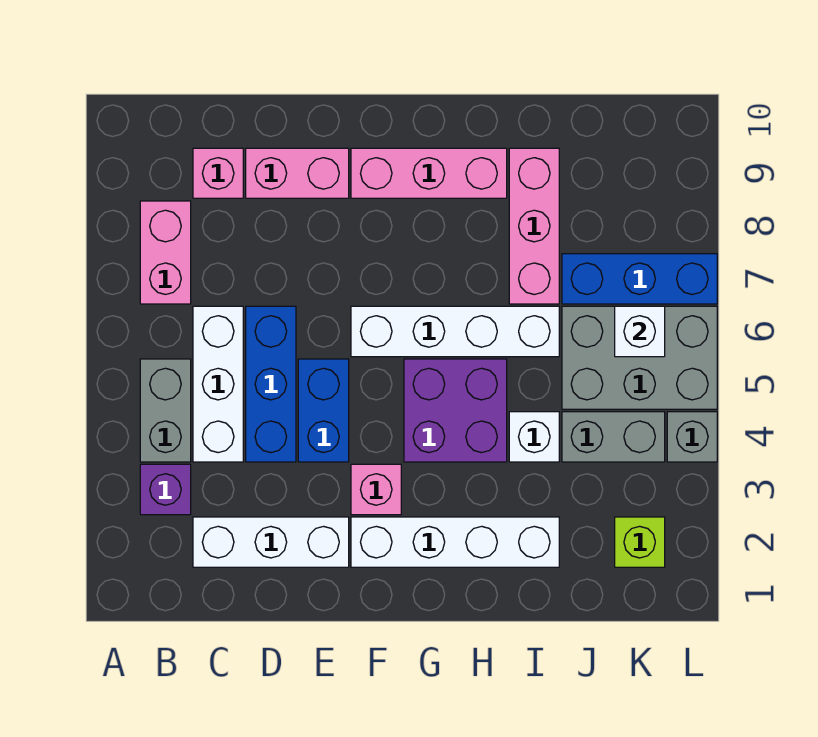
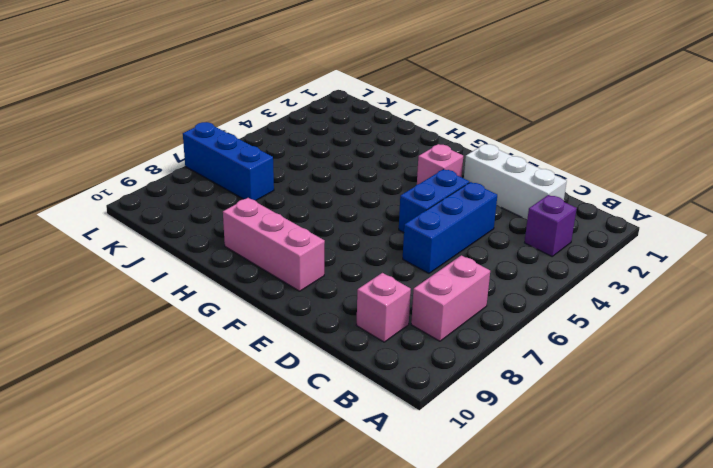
none -> grey brick B4:B5 level 1
none -> white brick C4:C6 level 1
none -> pink brick D9:E9 level 1

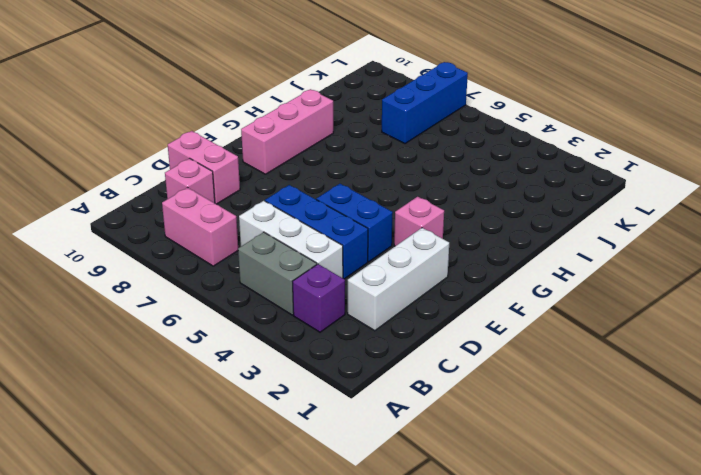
pink brick D9:D10 level 1 -> pink brick D9:E9 level 1
none -> white brick F2:I2 level 1
none -> white brick F6:I6 level 1
none -> purple brick G4:H5 level 1

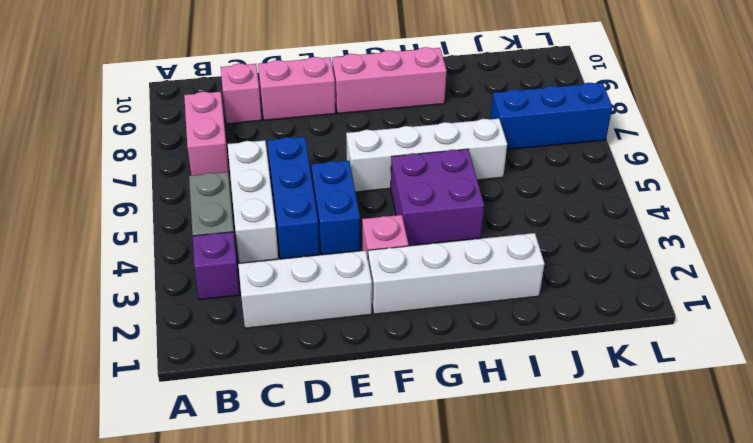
none -> white brick I4 level 1
none -> pink brick I7:I9 level 1
none -> grey brick J4:K4 level 1

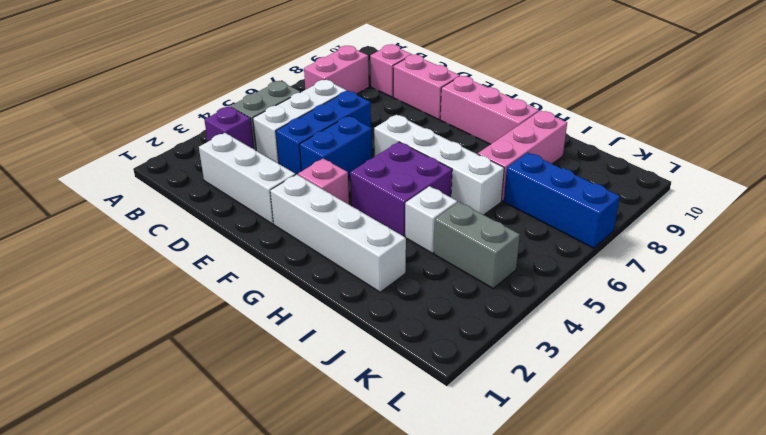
none -> grey brick J5:L6 level 1
none -> lime brick K2 level 1
none -> grey brick L4 level 1

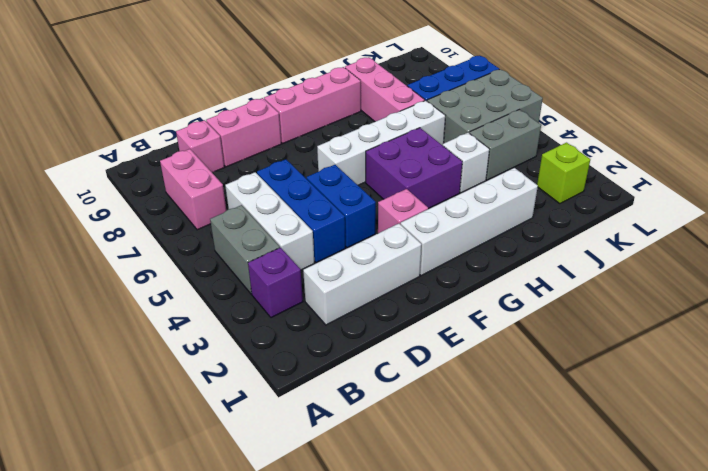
none -> grey brick L4 level 1
none -> white brick K6 level 2

